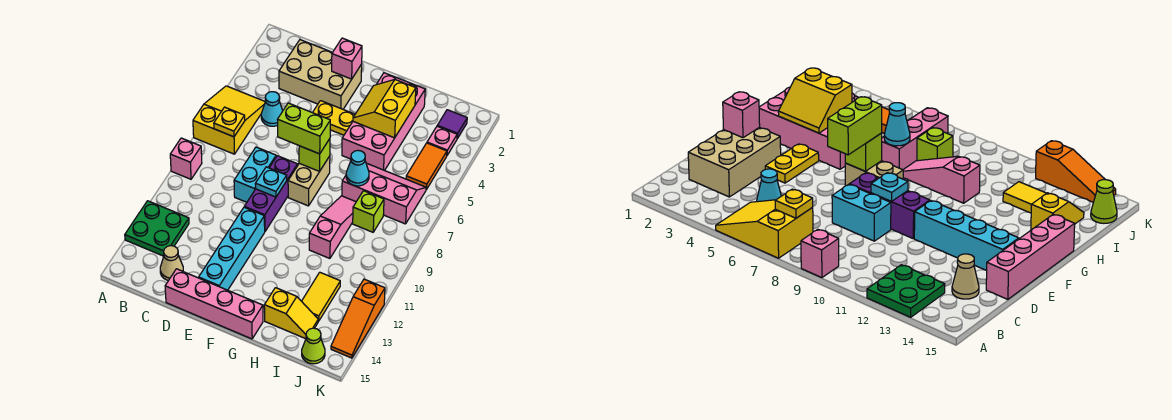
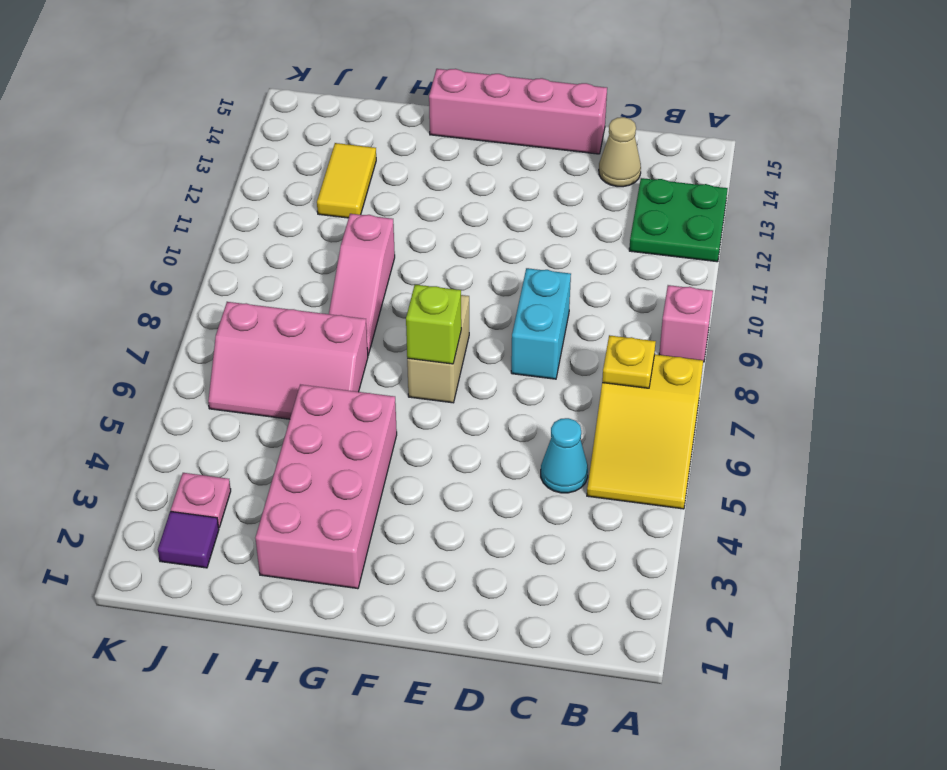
none -> tan brick C2:E3 level 1
none -> yellow plate E4:F4 level 1
none -> purple brick E8:E10 level 1
none -> cyan brick E11:E14 level 1

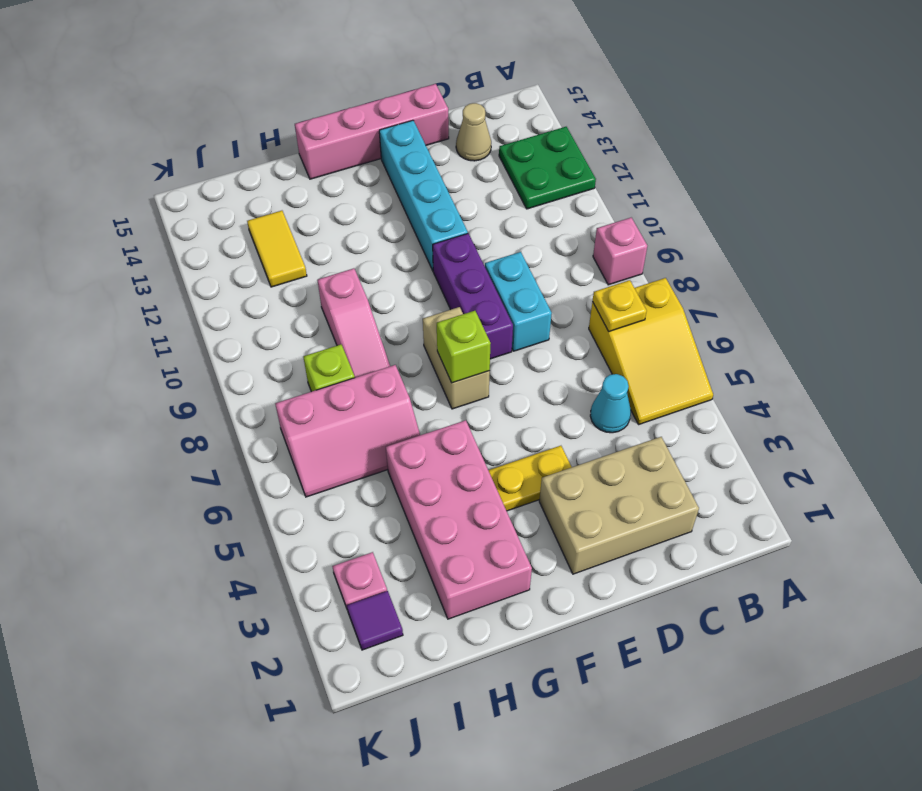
none -> yellow slope H14:I14 level 1 top H
none -> orange tile J4:J5 level 1
none -> lime cone J15 level 1
none -> orange slope K12:K14 level 1 top 12

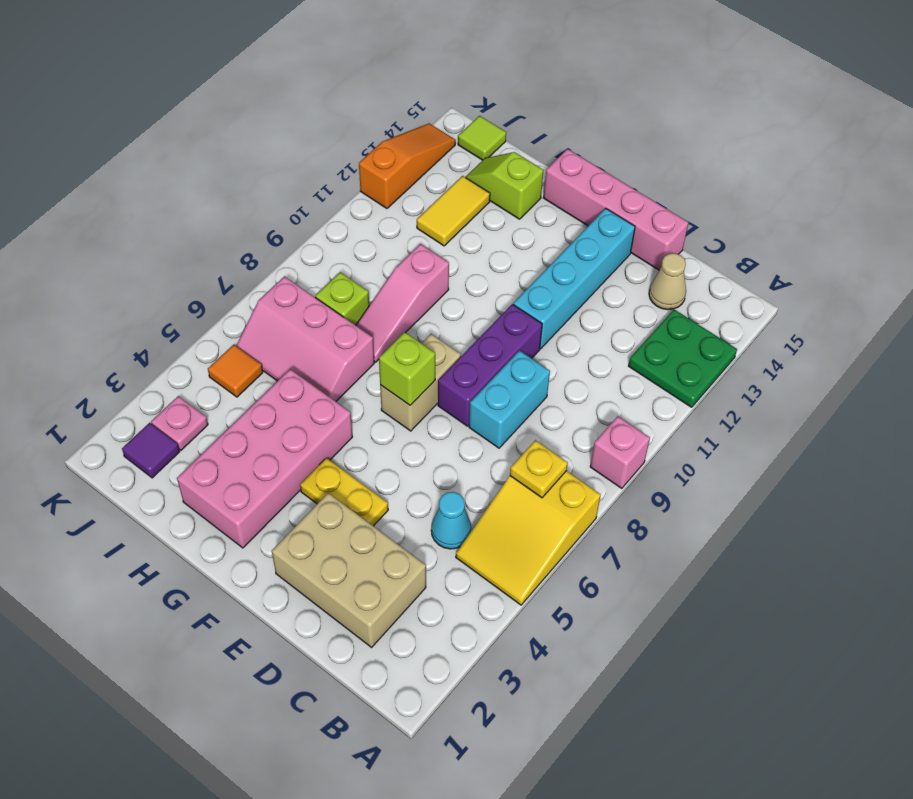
lime slope H14:I14 level 1 top H -> yellow slope H14:I14 level 1 top H
orange tile J5 level 1 -> orange tile J4:J5 level 1
lime tile J15 level 1 -> lime cone J15 level 1
none -> pink brick E2 level 2
none -> cyan plate E9 level 2
none -> yellow slope G3:H4 level 2 top H
none -> cyan cone H7 level 2

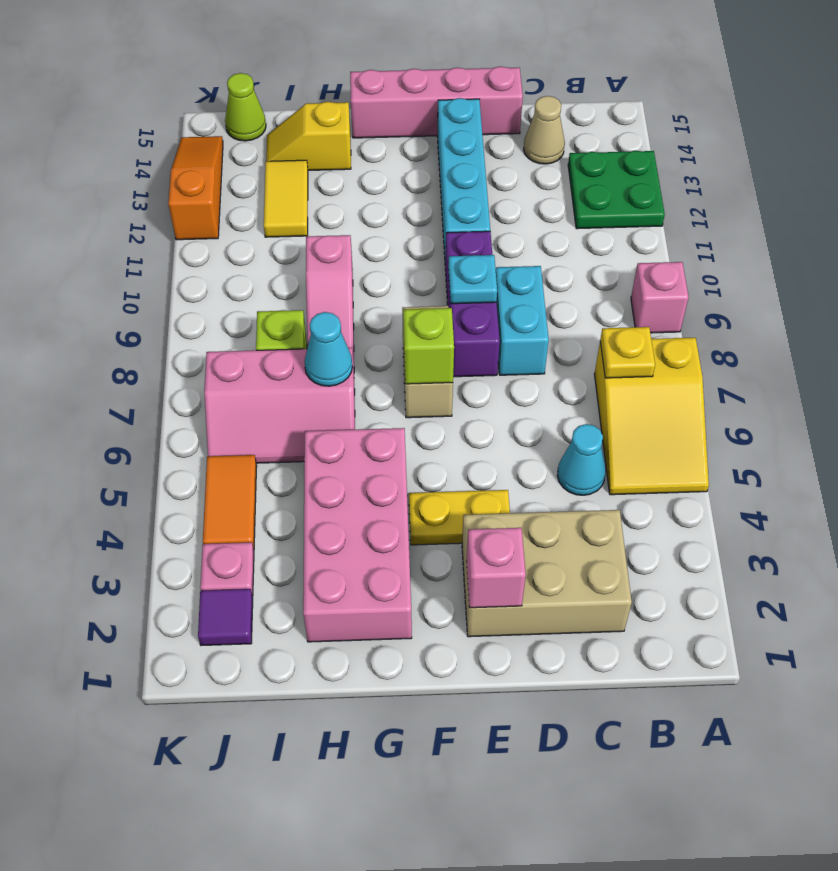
none -> yellow slope G3:H4 level 2 top H
none -> lime brick E7:F7 level 3

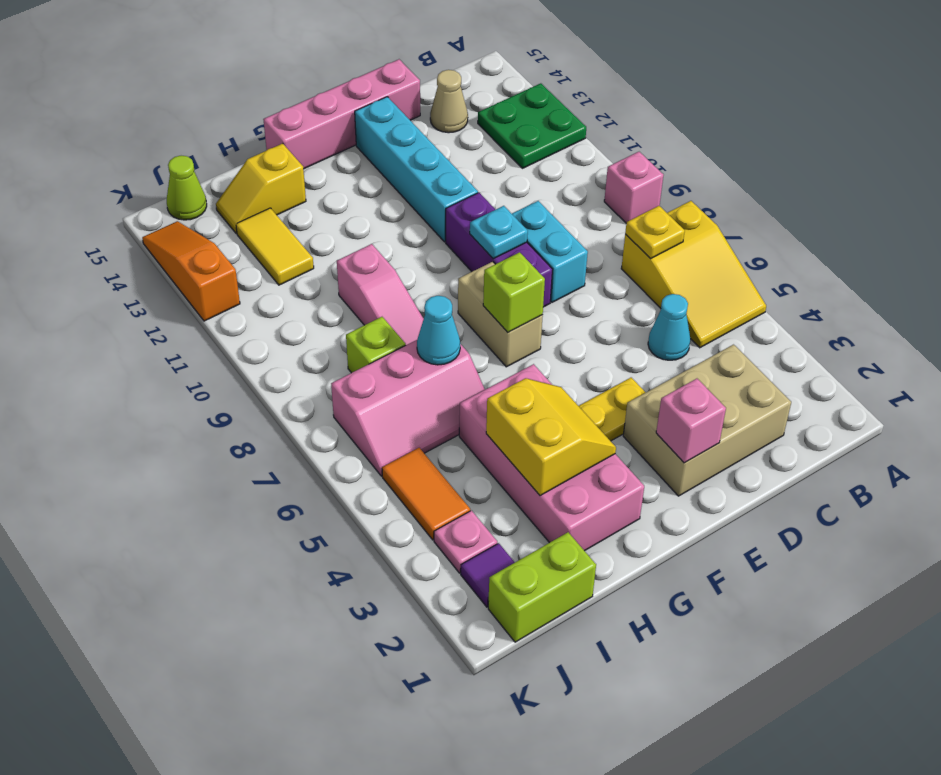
lime brick I1:J1 level 1 -> lime brick E7:F7 level 3

